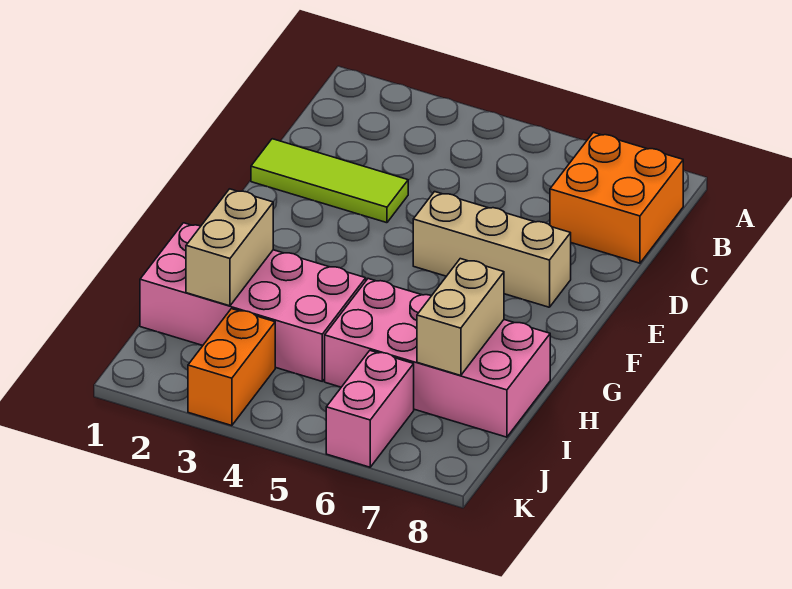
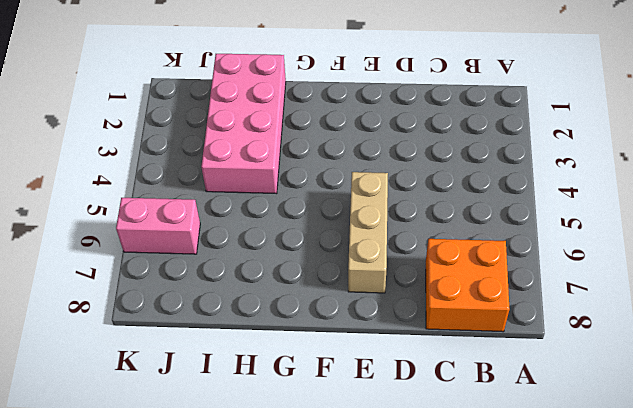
none -> lime tile D1:D3 level 1
none -> pink brick H5:I8 level 1

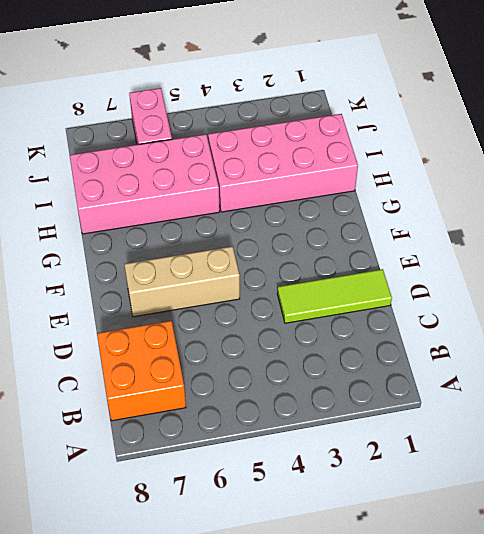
none -> orange brick J3:K3 level 1
none -> tan brick H2:I2 level 2

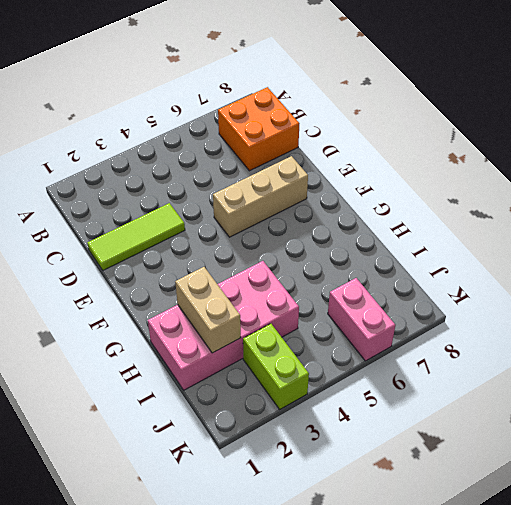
lime brick J3:K3 level 1 -> orange brick J3:K3 level 1
none -> pink brick H5:I8 level 1
none -> tan brick H7:I7 level 2

